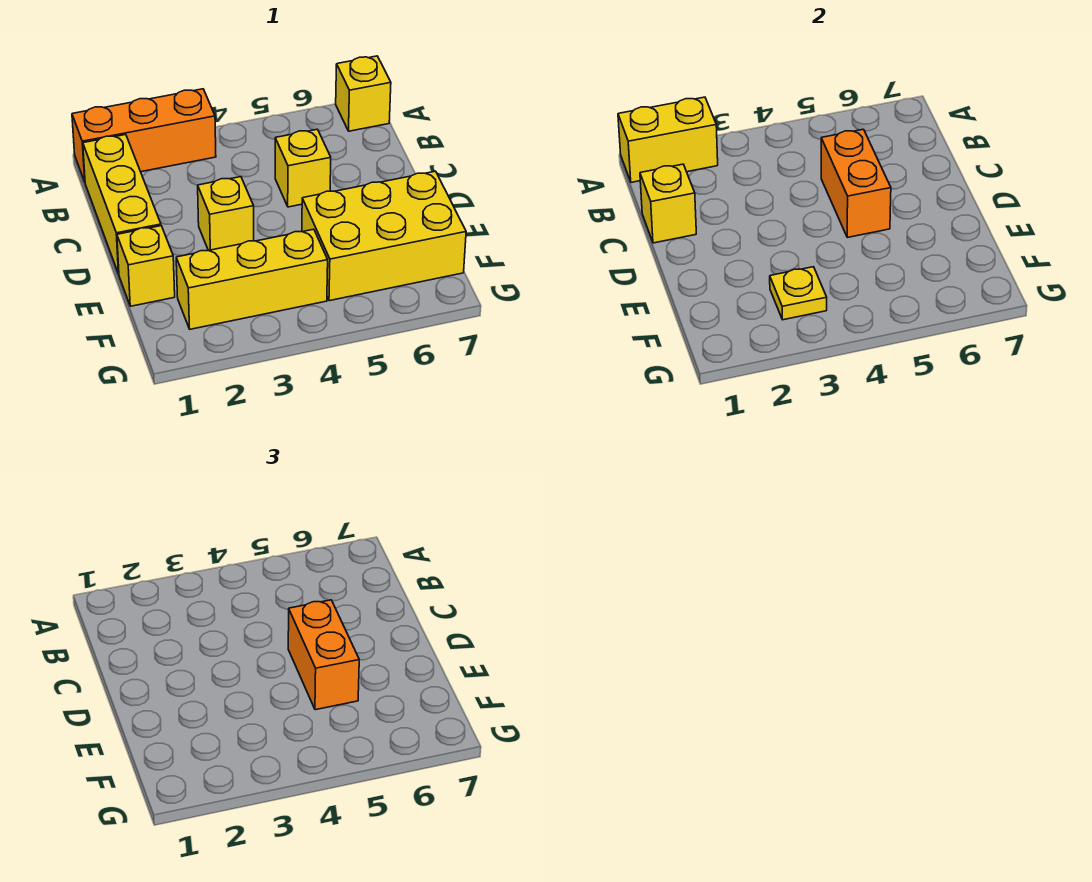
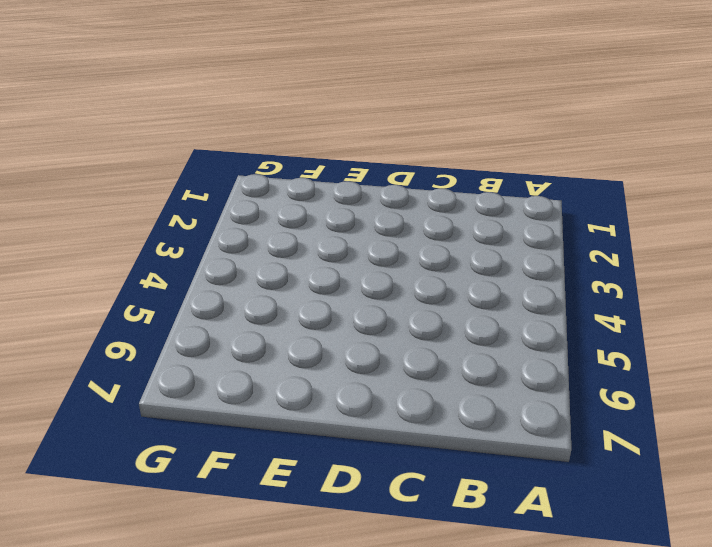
none -> orange brick A1:A3 level 1
none -> yellow brick A7 level 1
none -> yellow brick B1:D1 level 1

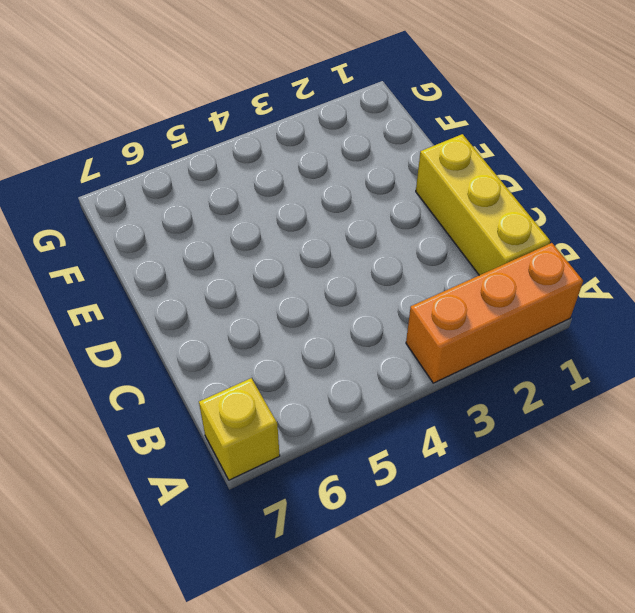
none -> yellow brick C5 level 1
none -> yellow brick D3 level 1
none -> yellow brick E1 level 1

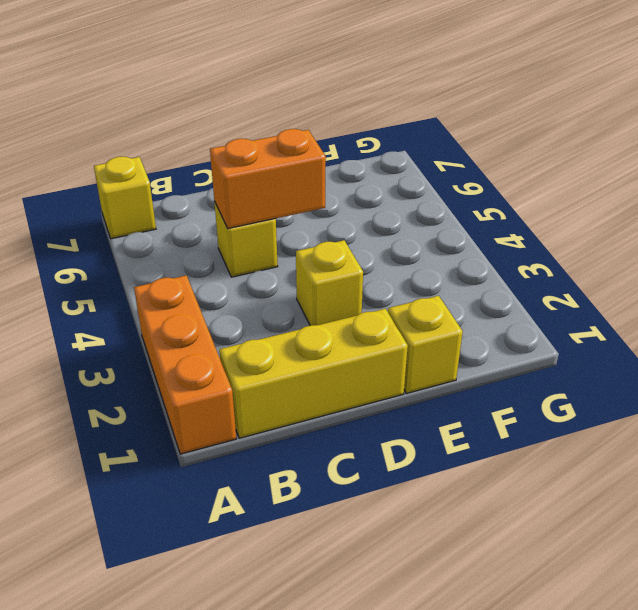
none -> yellow brick E5:F7 level 1
none -> yellow brick F2:F4 level 1
none -> yellow brick A1:A2 level 2

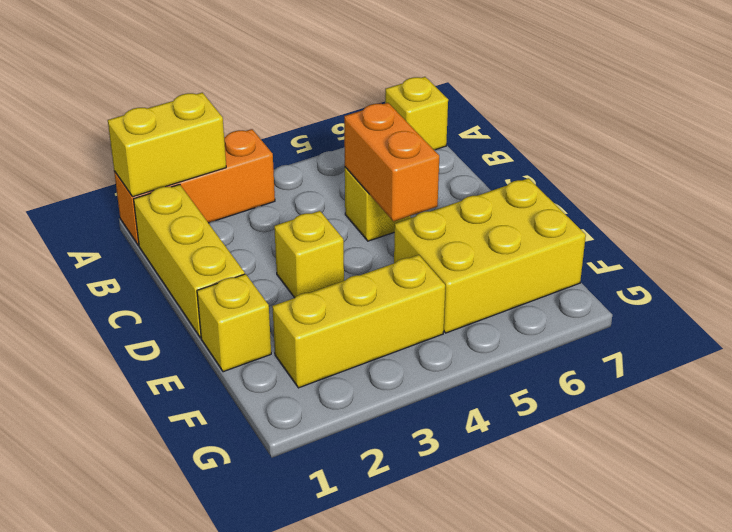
none -> yellow brick C1 level 2
none -> yellow plate F3 level 2
none -> orange brick D5:E5 level 3

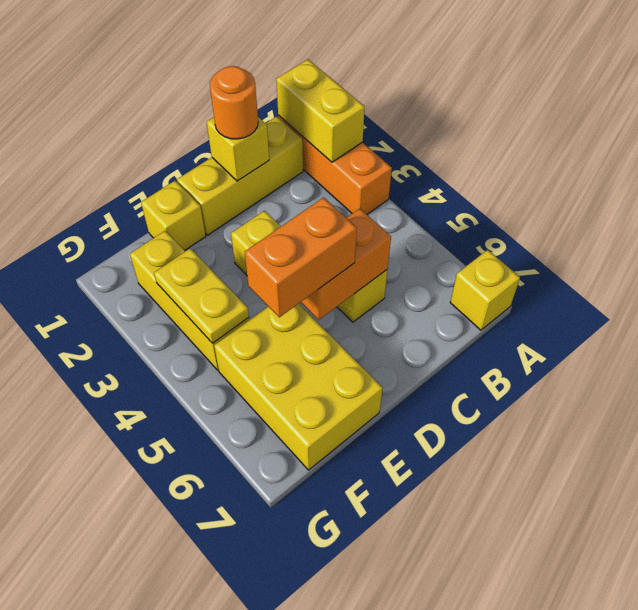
orange round brick C1 level 3 -> none
yellow plate F3:F4 level 2 -> yellow plate F3 level 2

